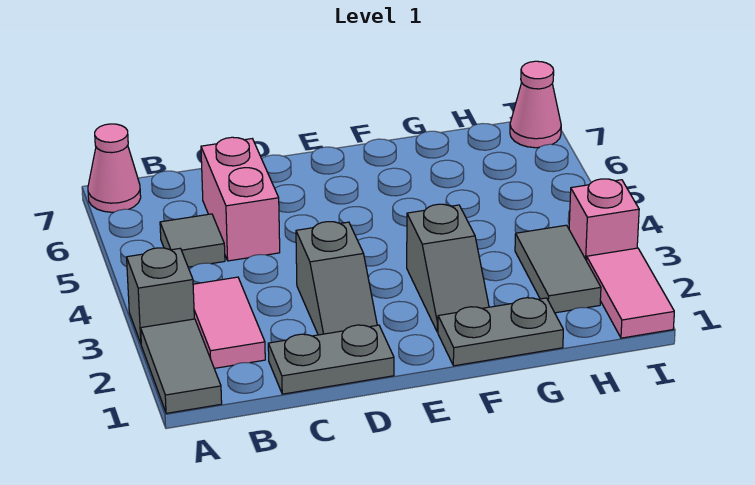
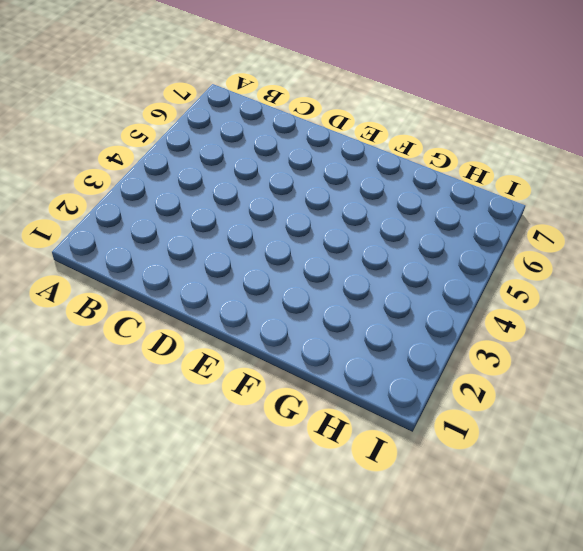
none -> grey tile A1:A2 level 1
none -> grey brick A3 level 1
none -> pink cone A7 level 1

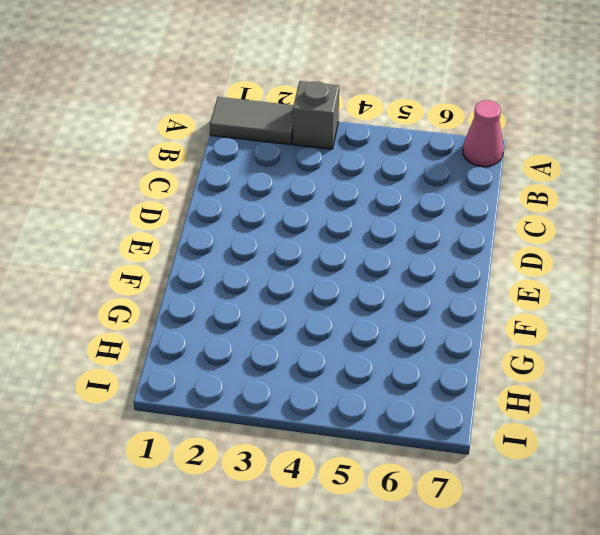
none -> pink tile B2:B3 level 1
none -> grey tile B5 level 1
none -> grey plate C1:D1 level 1

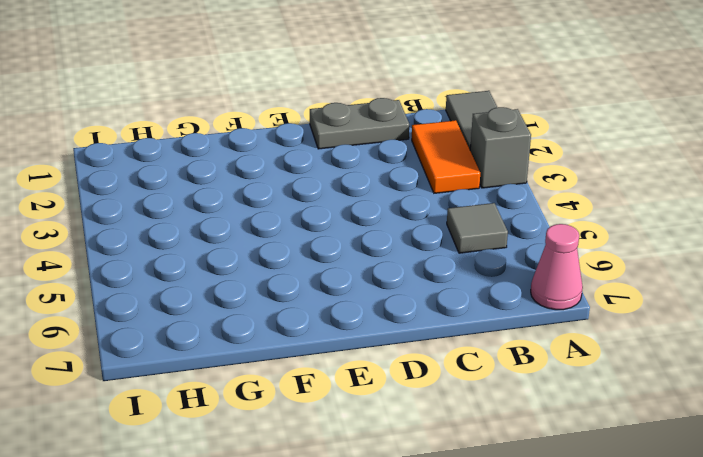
orange tile B2:B3 level 1 -> pink tile B2:B3 level 1
none -> pink brick C5:C6 level 1
none -> grey slope D2:D3 level 1 top 3
none -> grey plate F1:G1 level 1

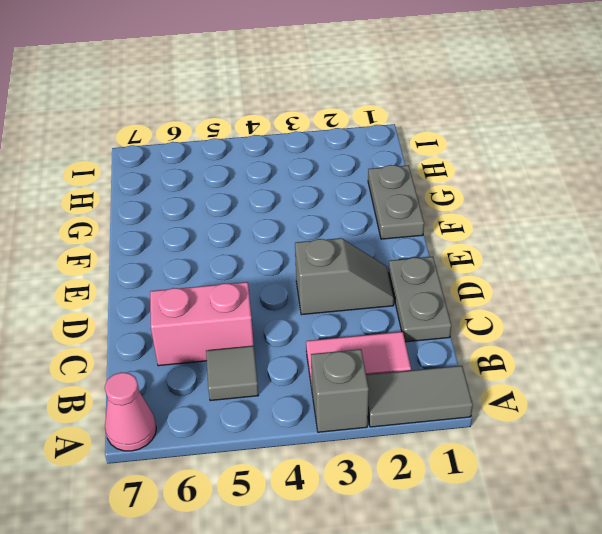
none -> grey slope F2:F3 level 1 top 3
none -> grey tile H2:H3 level 1
none -> pink tile I1:I2 level 1

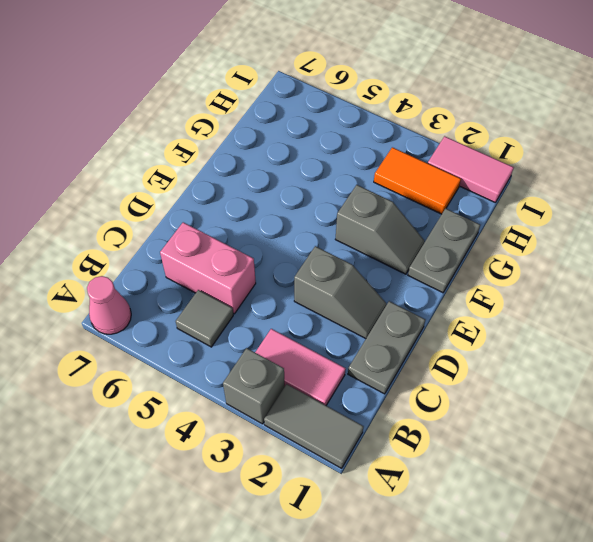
orange tile H2:H3 level 1 -> grey tile H2:H3 level 1
none -> pink brick I3 level 1
none -> pink cone I7 level 1

